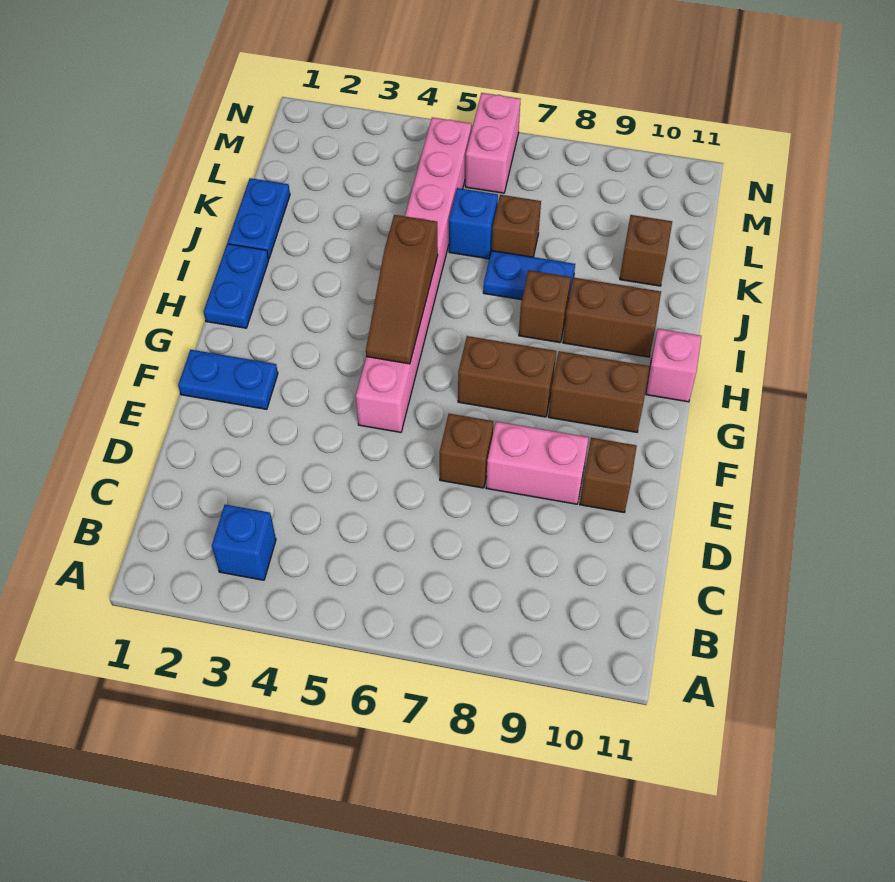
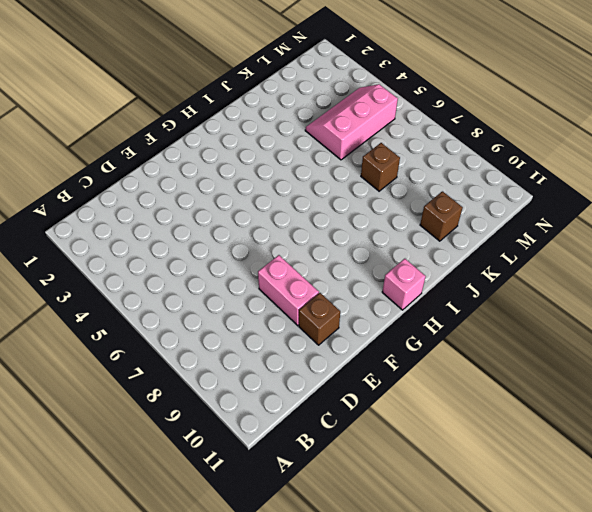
pink slope K4:M5 level 1 top 5 -> pink brick F5:M5 level 1
none -> blue brick B3 level 1
none -> brown brick E7 level 1
none -> blue plate F1:F2 level 1

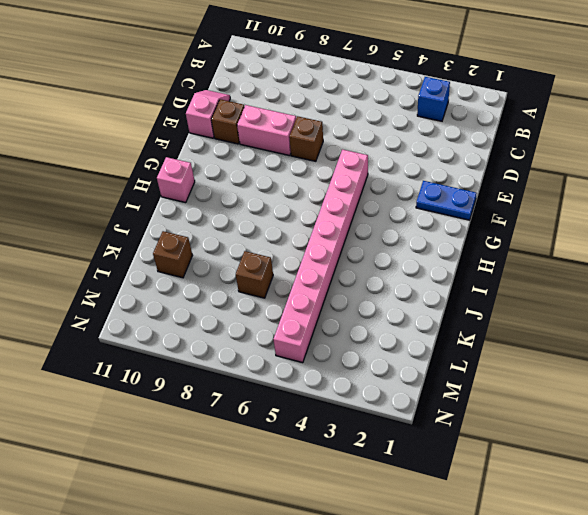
pink slope D11:E11 level 1 top E -> none
none -> brown brick G7:G8 level 1
none -> brown brick G9:G10 level 1
none -> blue plate H1:I1 level 1

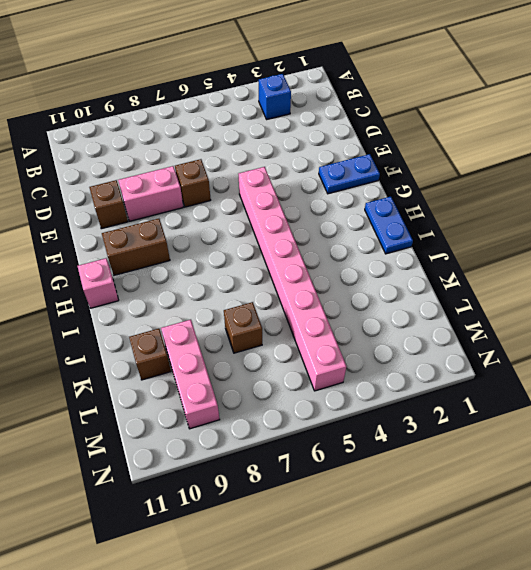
pink brick K9:M9 level 1 -> none
none -> brown brick G7:G8 level 1
none -> brown brick I8 level 1
none -> brown brick I9:I10 level 1

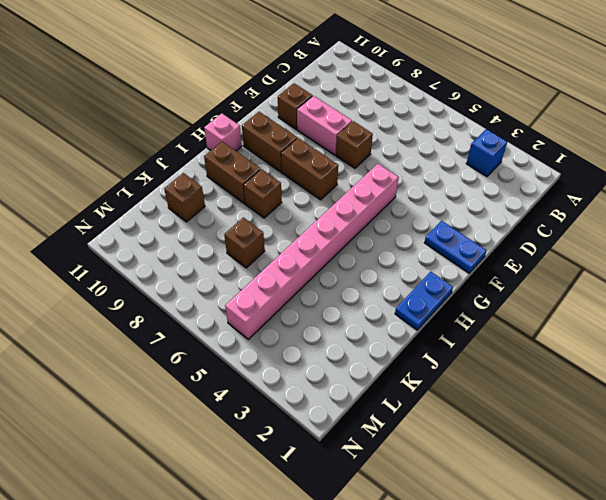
none -> blue plate J1:K1 level 1
none -> blue plate J7:J8 level 1
none -> blue brick K6 level 1

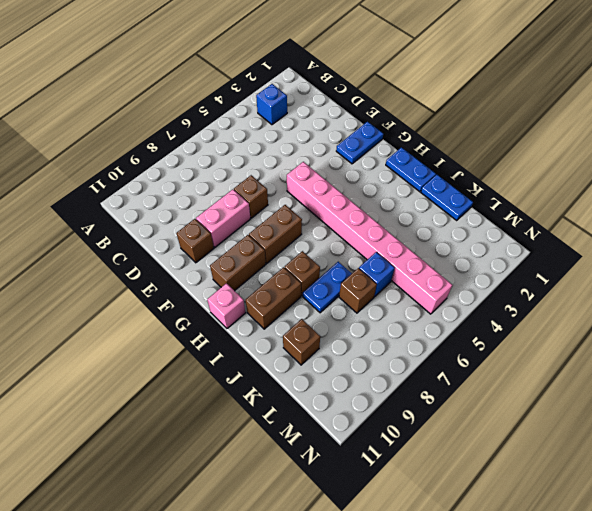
none -> pink brick M6:N6 level 1
none -> brown slope G5:I5 level 2 top I

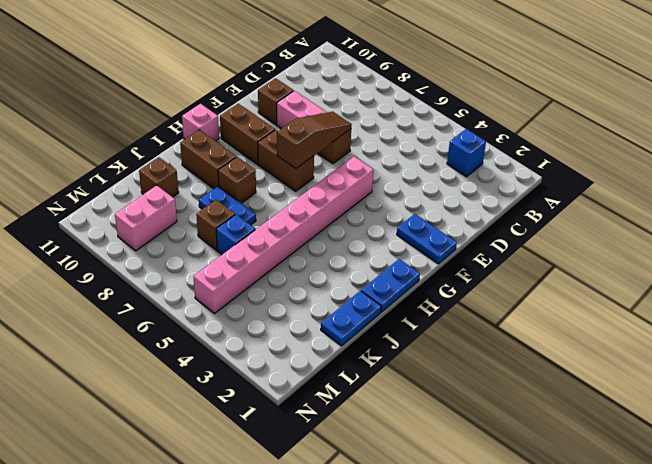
brown slope E7:G7 level 2 top G -> brown slope G5:I5 level 2 top I
pink brick L9:M9 level 1 -> pink brick M6:N6 level 1

